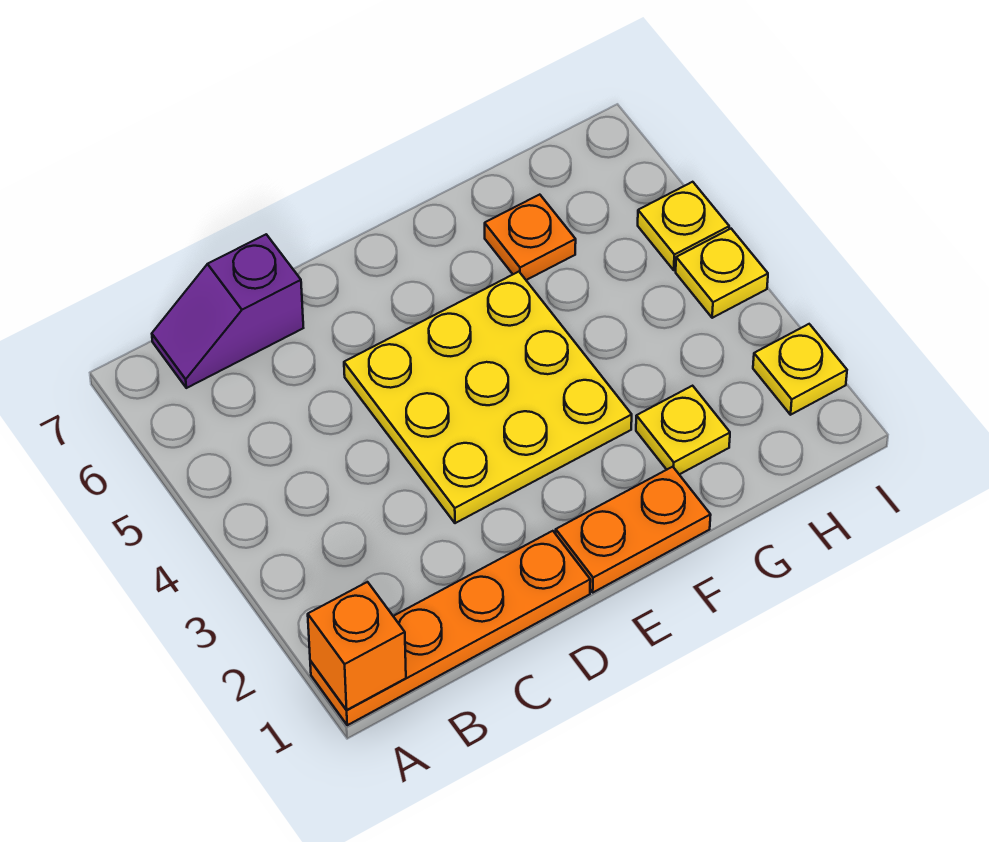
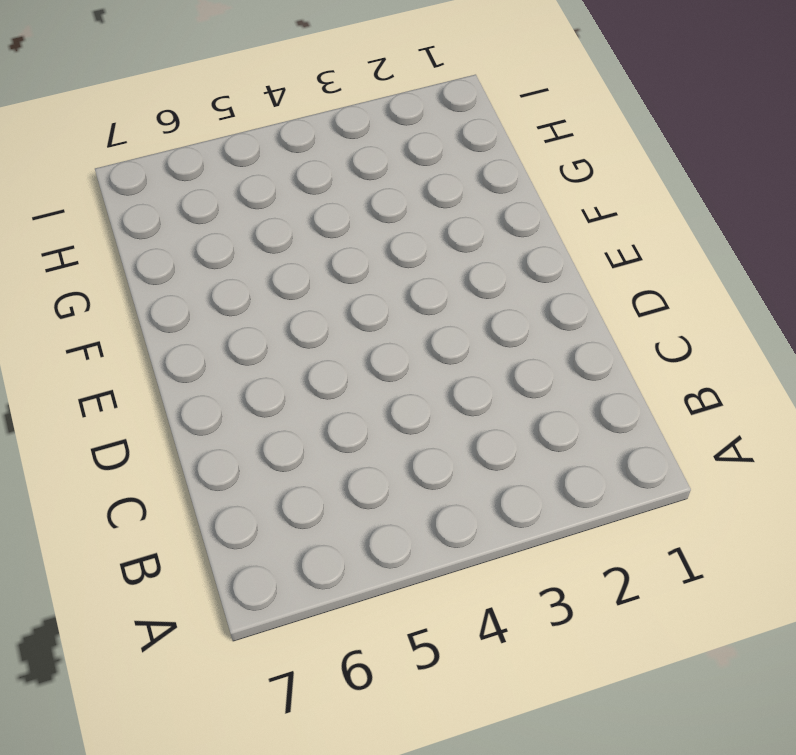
none -> orange plate A1:D1 level 1
none -> purple slope B7:C7 level 1 top C

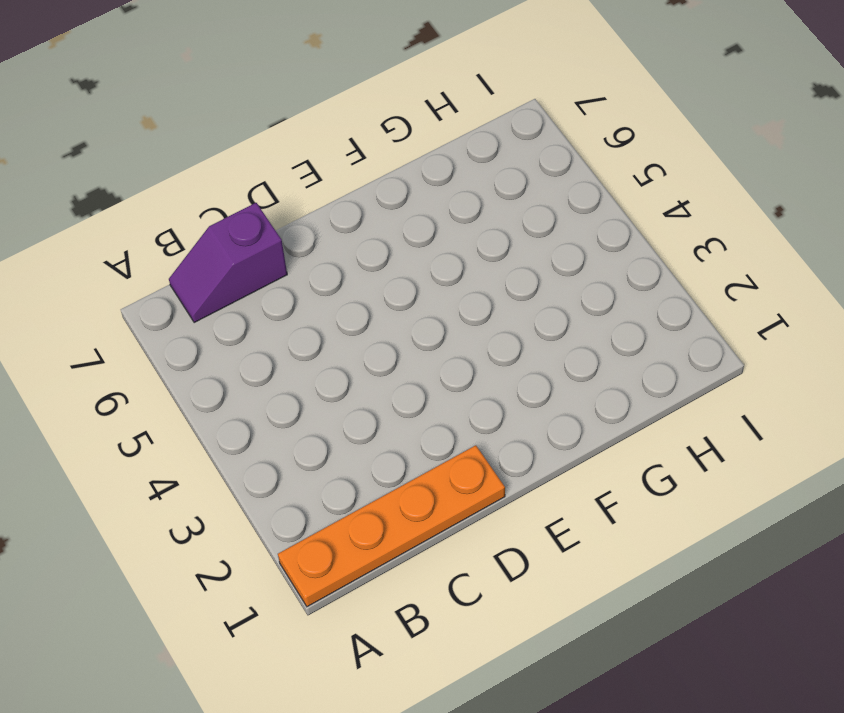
none -> yellow plate D3:F5 level 1
none -> orange plate E1:F1 level 1

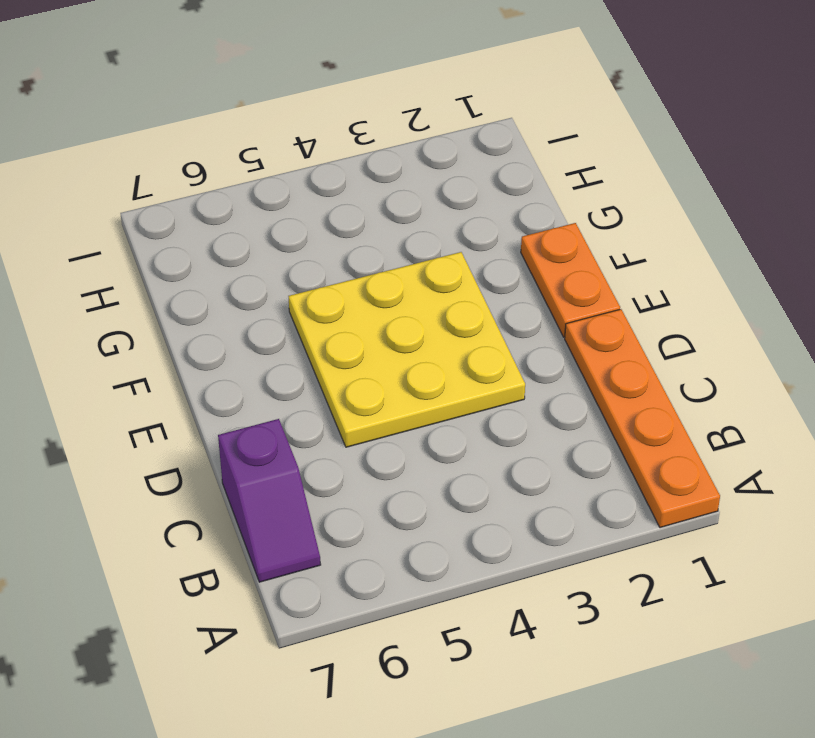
none -> yellow plate G2 level 1
none -> orange plate G6 level 1

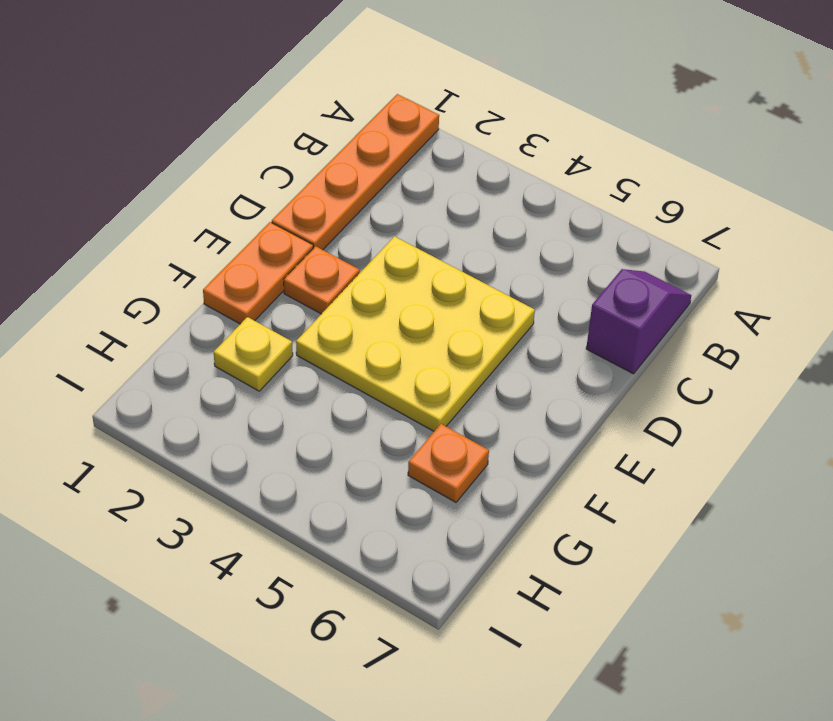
orange plate E2 level 1 -> none
none -> yellow plate I2 level 1
none -> yellow plate I4 level 1

